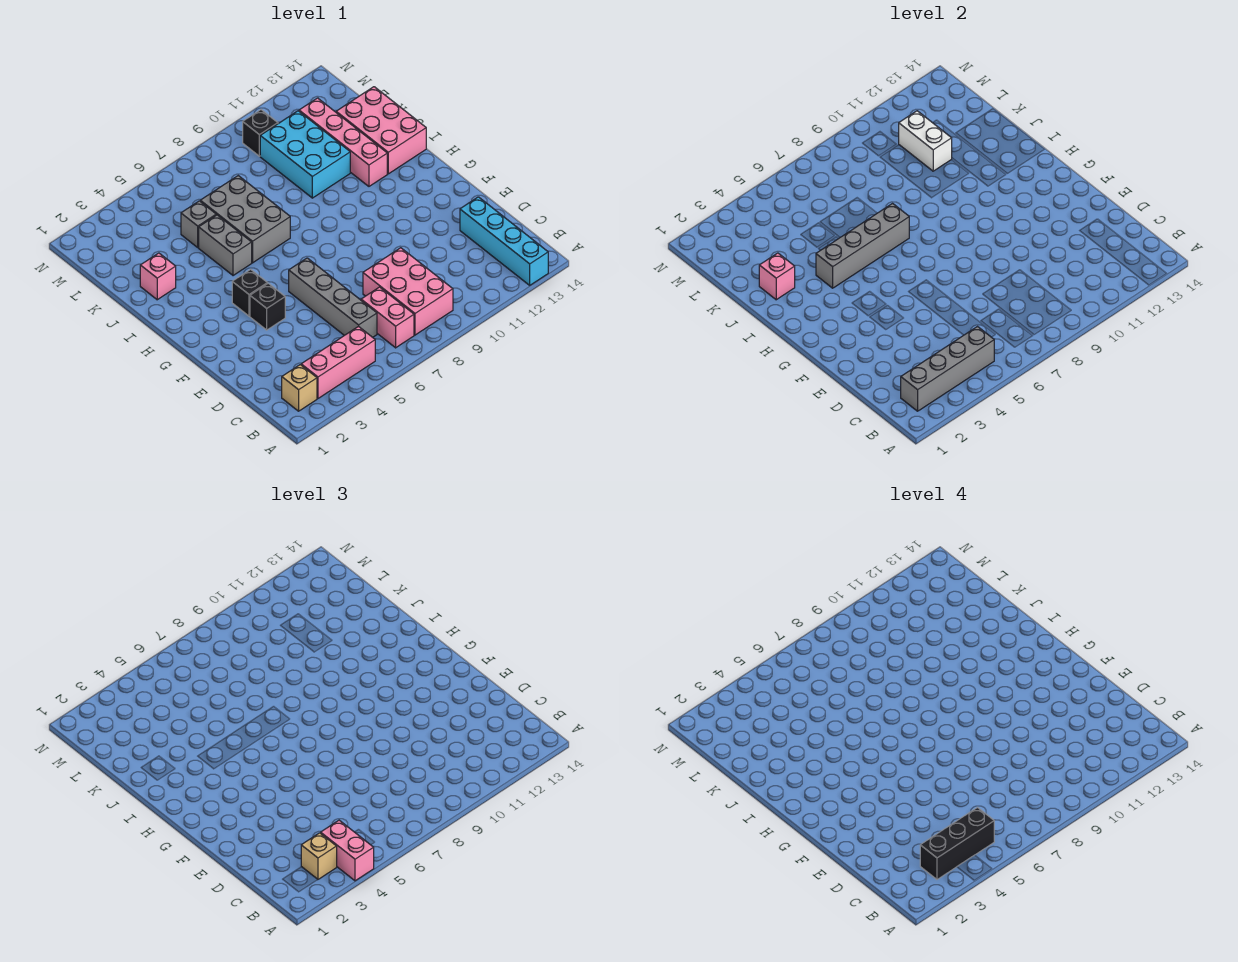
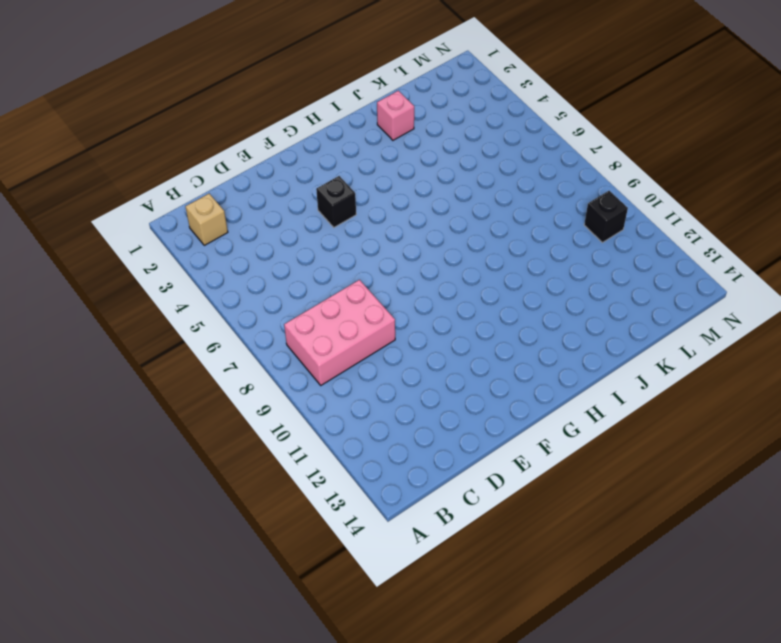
none -> cyan brick A13:D13 level 1
none -> pink brick B3:B5 level 1
none -> pink brick B7:C7 level 1

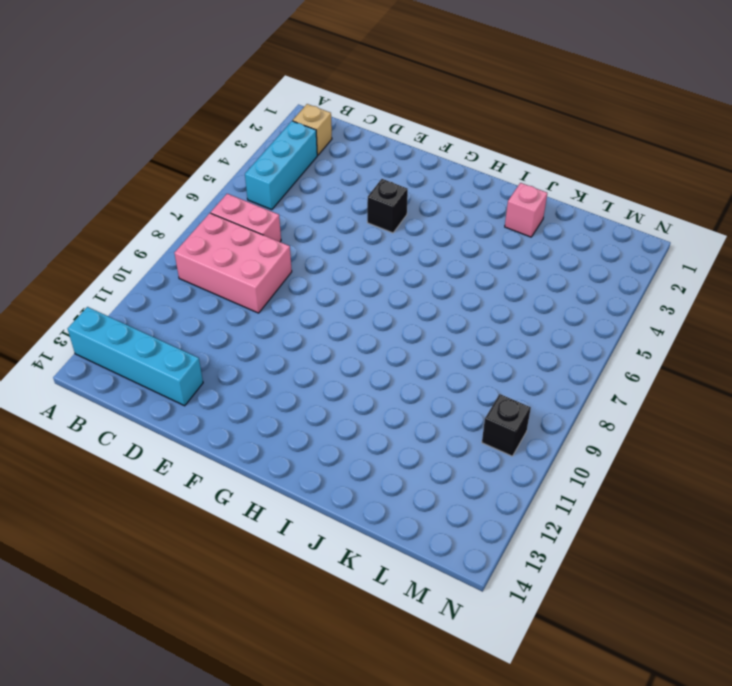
cyan brick B3:B5 level 1 -> pink brick B3:B5 level 1
none -> grey brick C6:F6 level 1
none -> black brick G4 level 1
none -> grey brick I5:J5 level 1

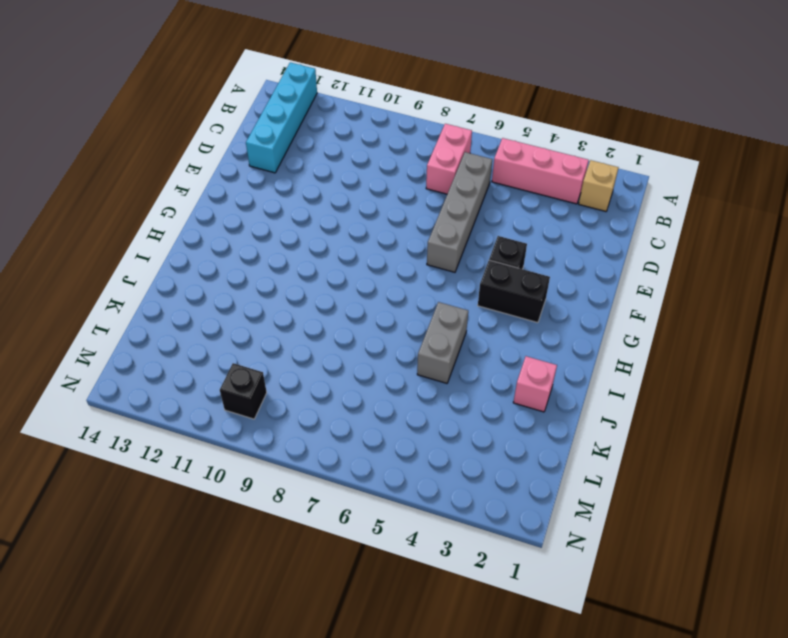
black brick G3:G4 level 1 -> black brick G4 level 1
none -> pink brick B8:D9 level 1
none -> grey brick I6:K7 level 1
none -> pink brick I12:L12 level 1

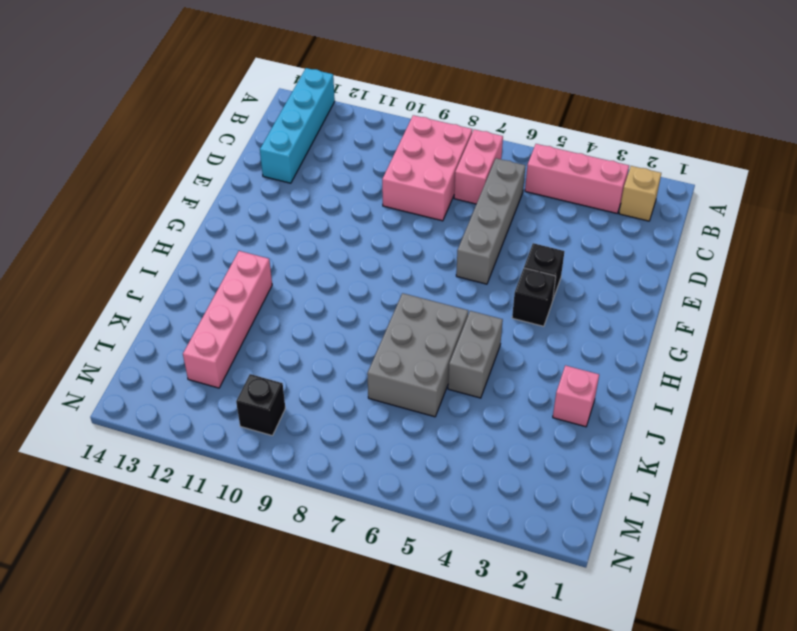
none -> pink brick I13:K14 level 1
none -> cyan brick J10:L11 level 1
none -> grey brick K5 level 1

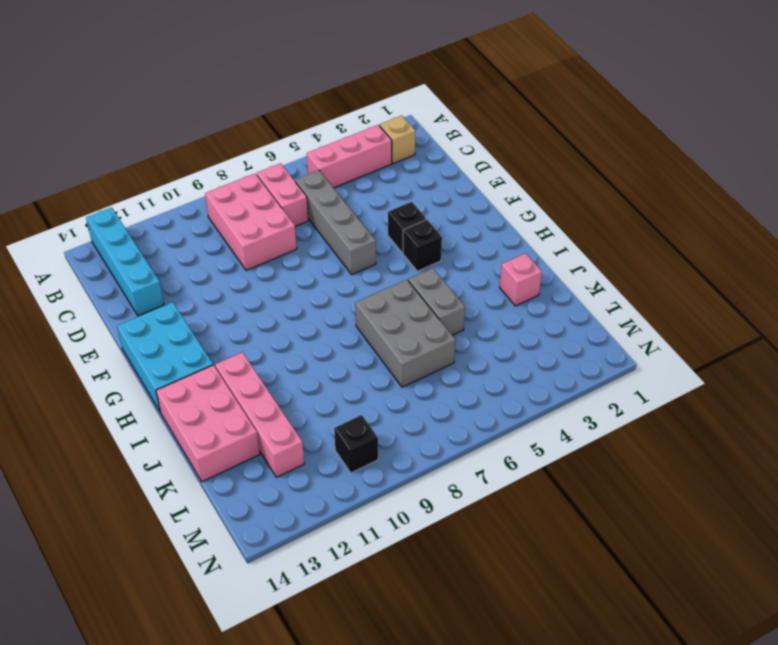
cyan brick F13:H14 level 1 -> cyan brick J10:L11 level 1
none -> grey brick K5 level 1
none -> grey brick B2:B5 level 2
none -> grey brick I4:I7 level 2

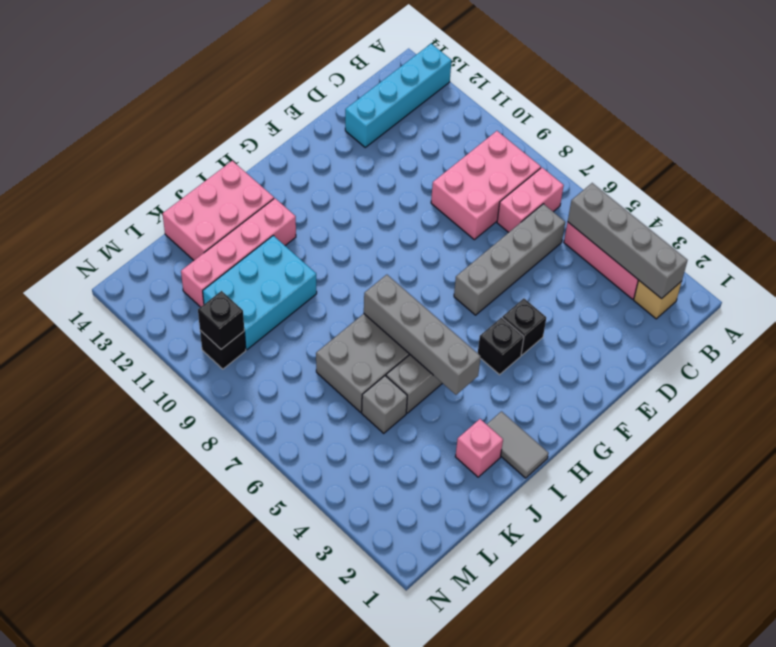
grey tile I1:I2 level 1 -> none
black brick M10 level 2 -> none
none -> pink brick J2 level 2
none -> white brick K11:L11 level 2
none -> pink brick A4:B4 level 3

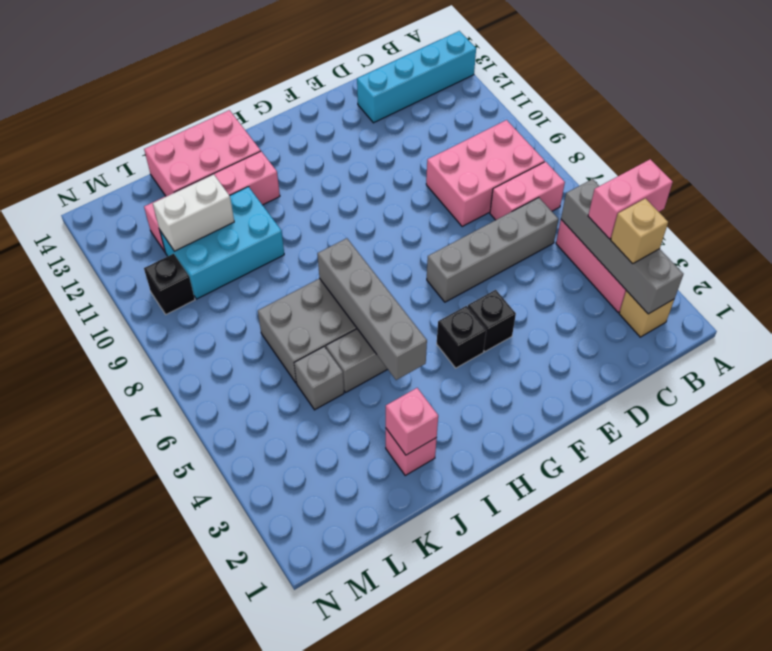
none -> black brick B3:B5 level 4

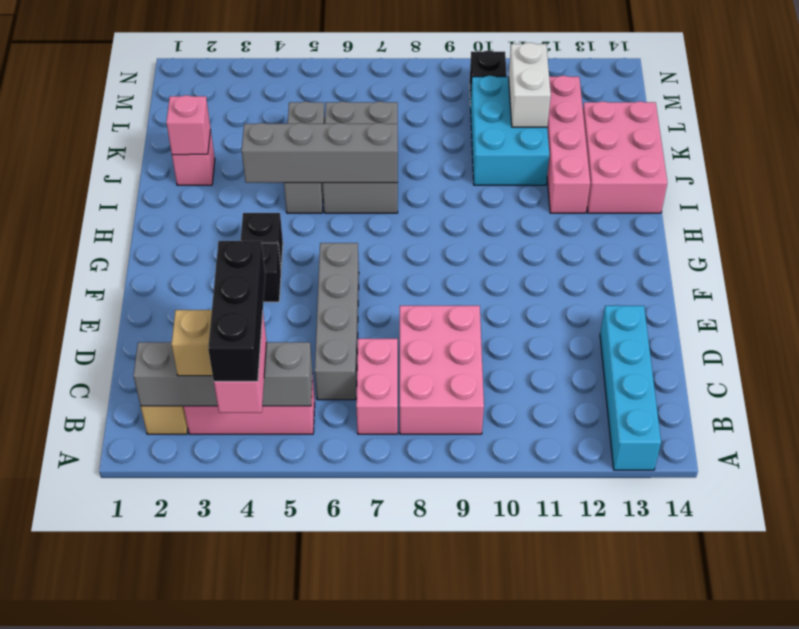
black brick A4:C4 level 4 -> black brick B3:B5 level 4

